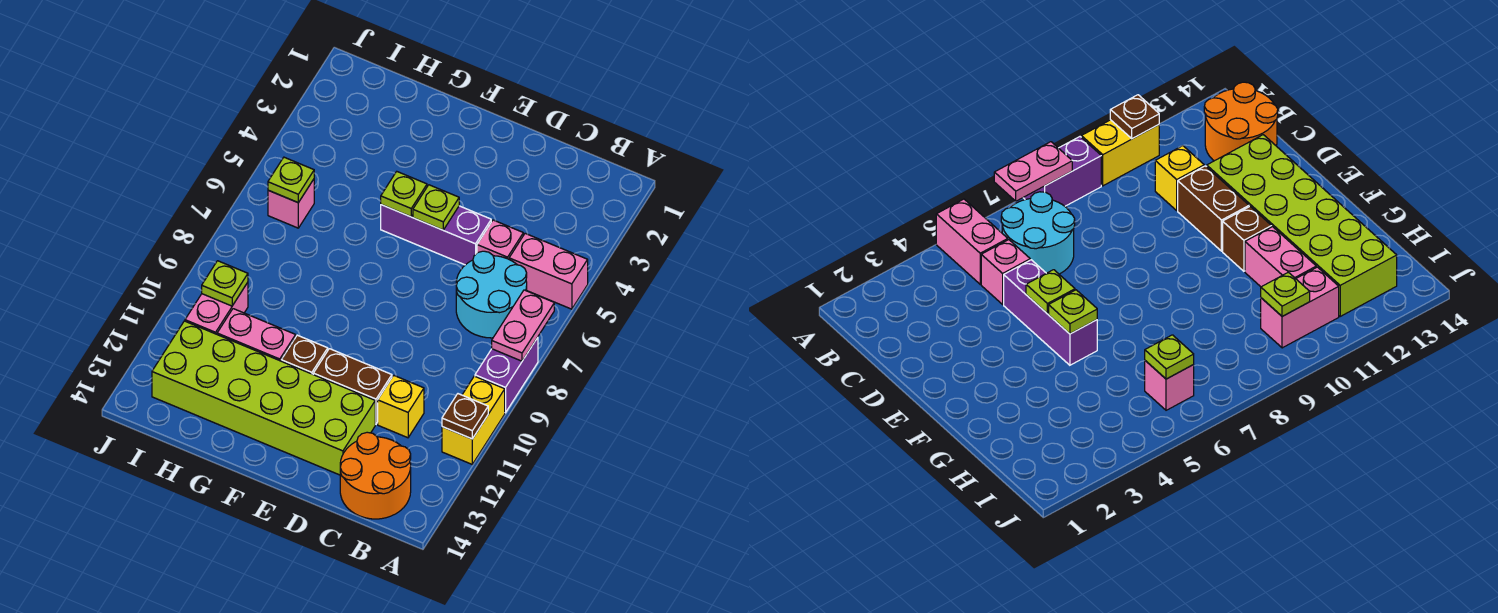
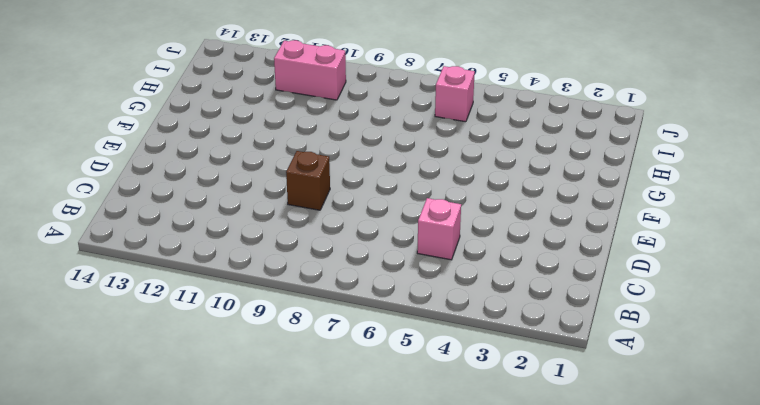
brown brick D9 level 1 -> brown brick F11 level 1
none -> pink brick A5:B5 level 1
none -> purple brick A8:A9 level 1
none -> yellow brick A10:A11 level 1

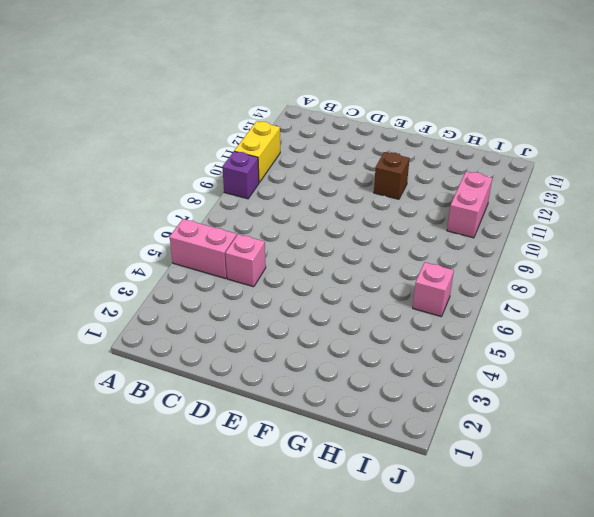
purple brick A9 level 1 -> purple brick A8:A9 level 1
none -> cyan round brick B6:C7 level 1
none -> orange round brick B13:C14 level 1
none -> yellow brick C11 level 1

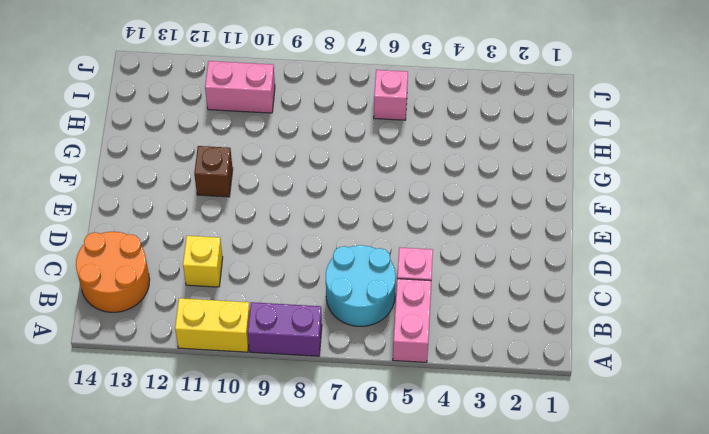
none -> purple brick D5:F5 level 1
none -> brown brick D11:E11 level 1
none -> lime brick D12:I13 level 1

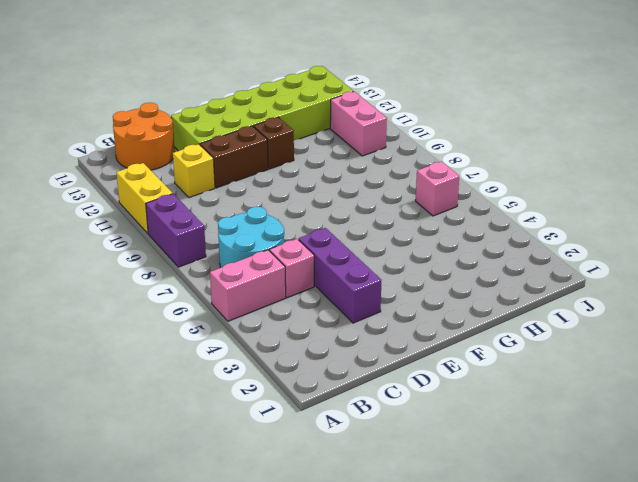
purple brick D3:D5 level 1 -> purple brick D5:F5 level 1
none -> pink brick G11:H11 level 1
none -> pink plate A7:A8 level 2
none -> brown plate A11 level 2

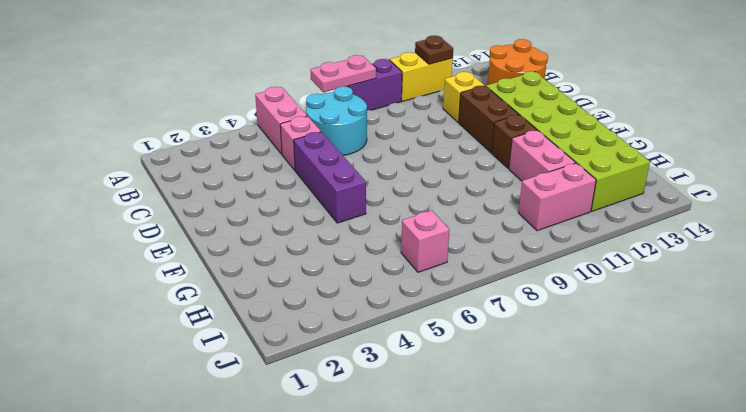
none -> lime plate E5 level 2
none -> lime plate F5 level 2
none -> lime plate I6 level 2

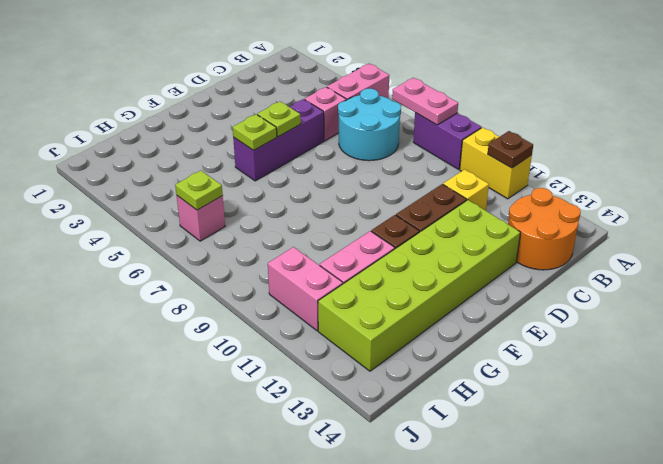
none -> lime plate I10 level 2

